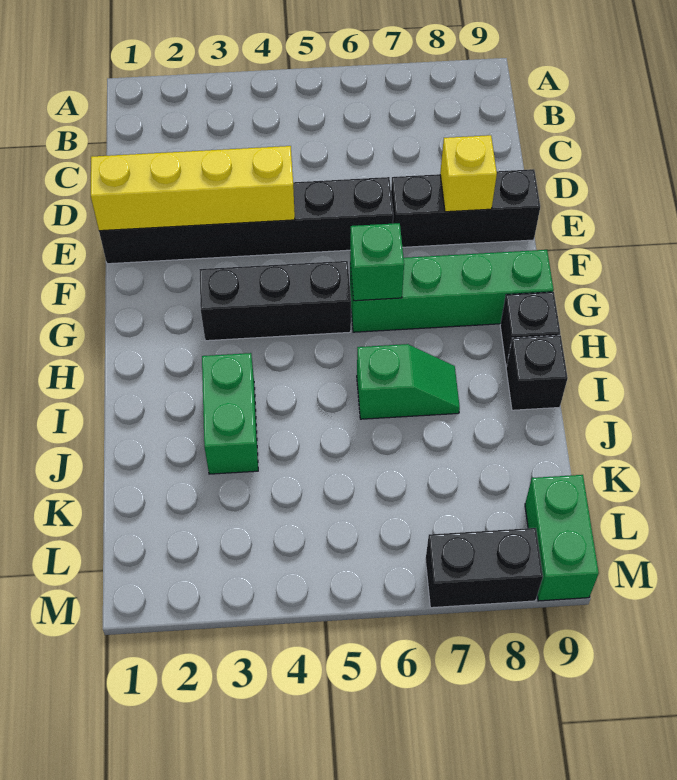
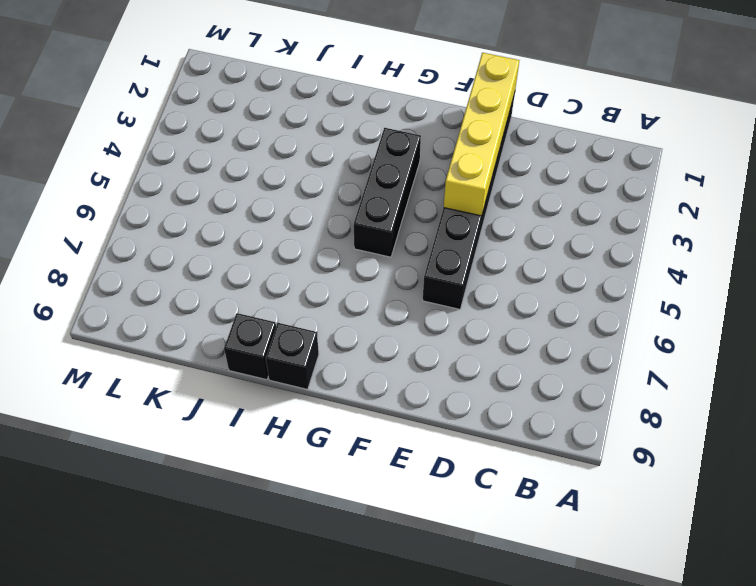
none -> black brick E7:E9 level 1
none -> green brick G6:G9 level 1
none -> green brick I3:J3 level 1

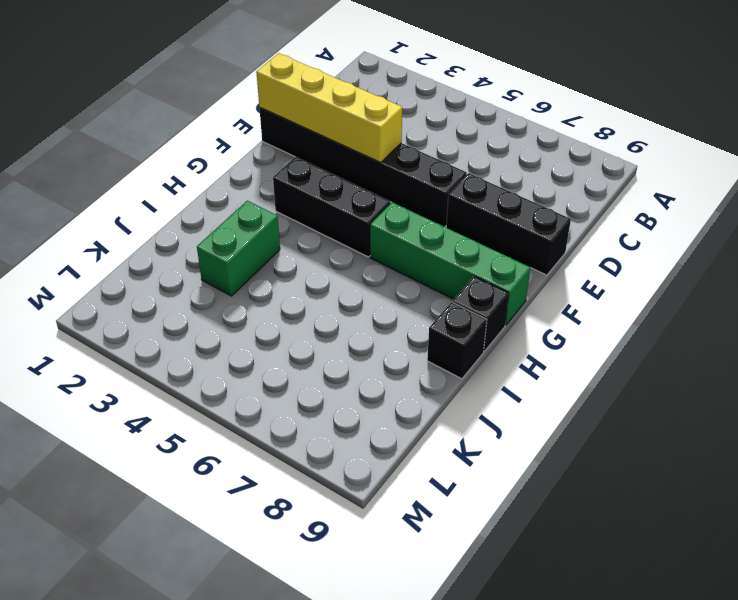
none -> green slope I6:I7 level 1 top 6
none -> green brick L9:M9 level 1
none -> black brick M7:M8 level 1

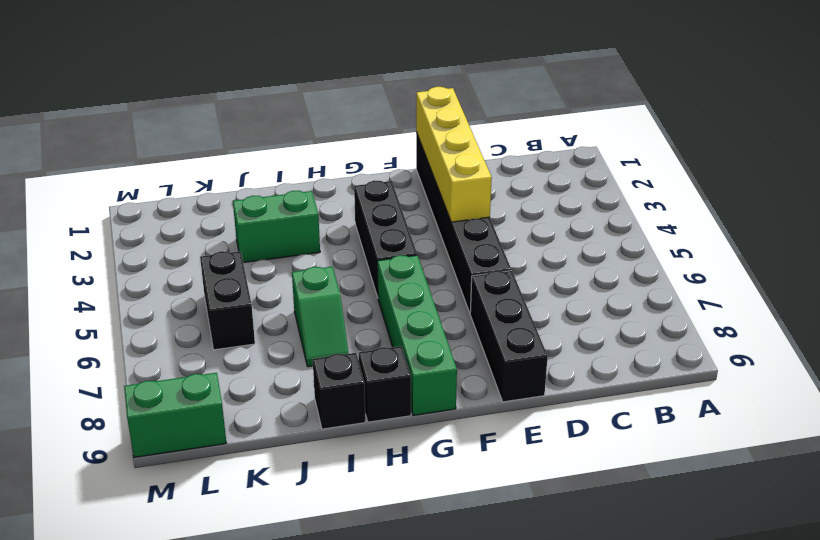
black brick K5:K6 level 1 -> black brick M7:M8 level 1
none -> yellow brick E8 level 2
none -> green brick G6 level 2

